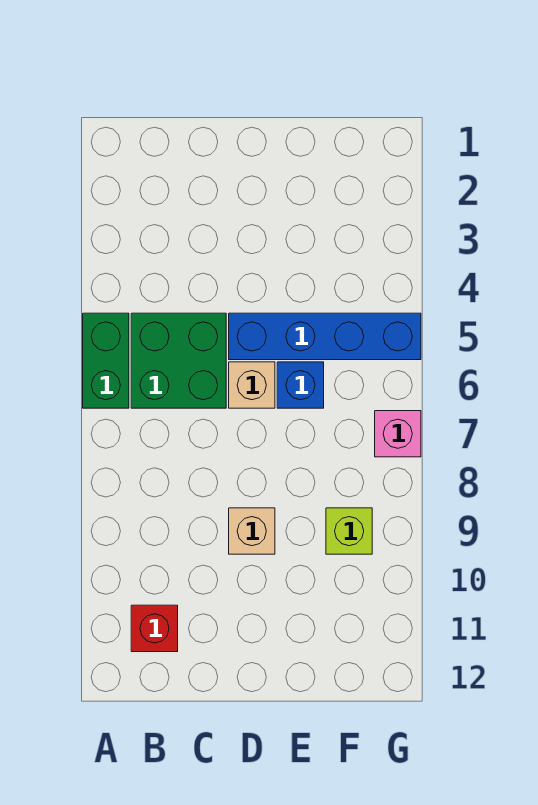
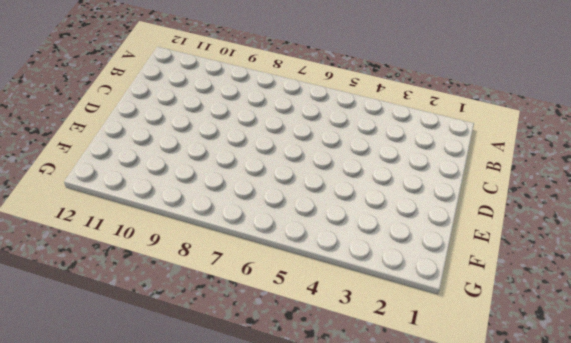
none -> green brick A5:A6 level 1
none -> green brick B5:C6 level 1

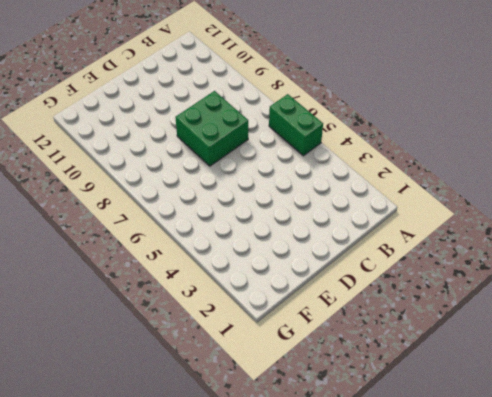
green brick C7:D8 level 1 -> green brick B5:C6 level 1
none -> red brick B11 level 1
none -> blue brick D5:G5 level 1

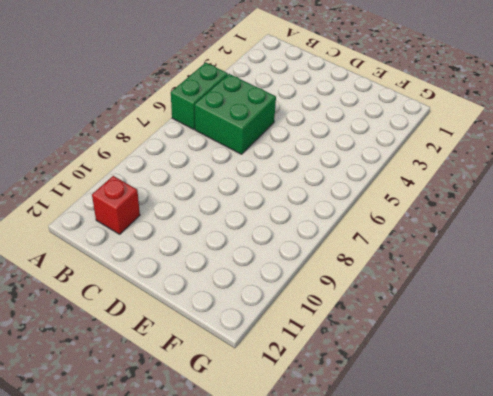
none -> blue brick D5:G5 level 1
none -> tan brick D6 level 1

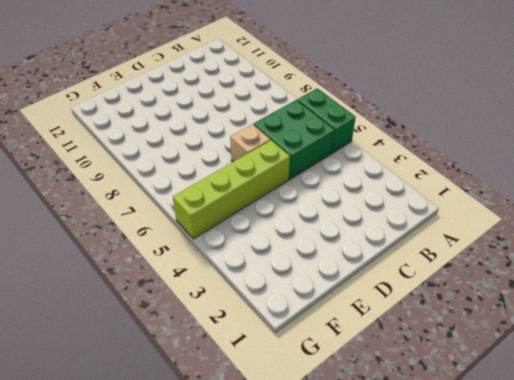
lime brick D5:G5 level 1 -> blue brick D5:G5 level 1
none -> red brick B11 level 1
none -> tan brick D9 level 1

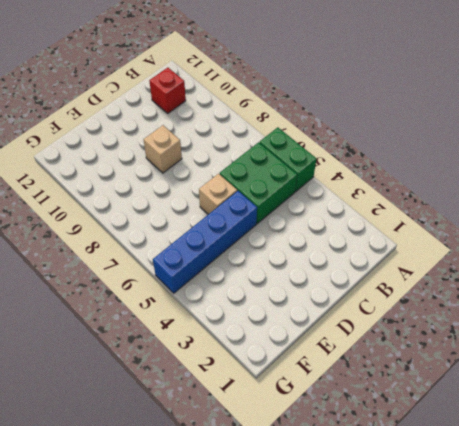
none -> blue brick E6 level 1
none -> lime brick F9 level 1

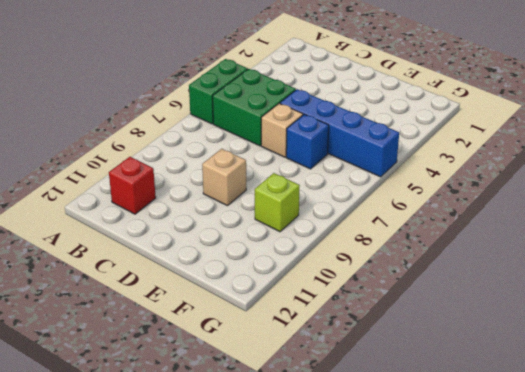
none -> pink brick G7 level 1

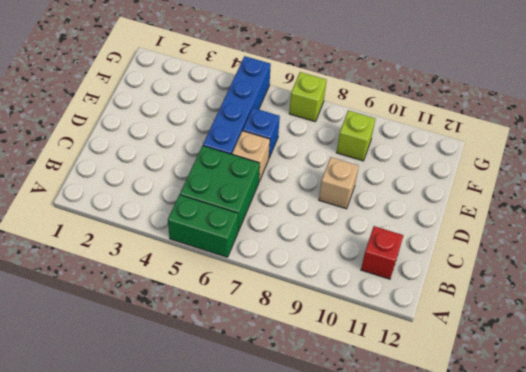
lime brick G7 level 1 -> pink brick G7 level 1

